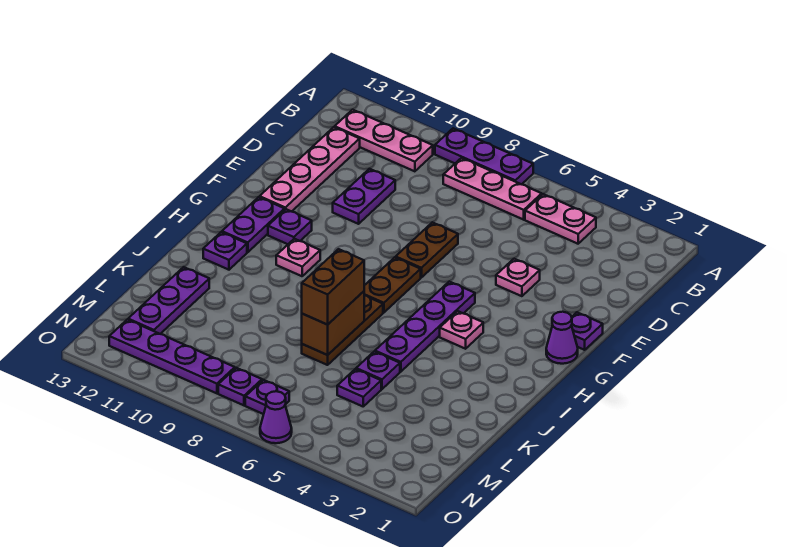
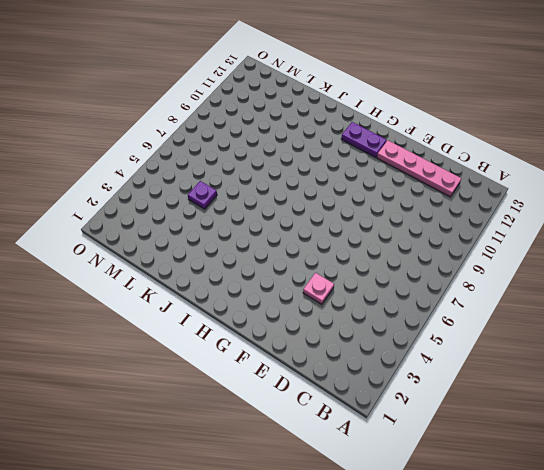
none -> purple plate A7:A9 level 1
none -> pink plate B4:B5 level 1
none -> pink plate B6:B8 level 1

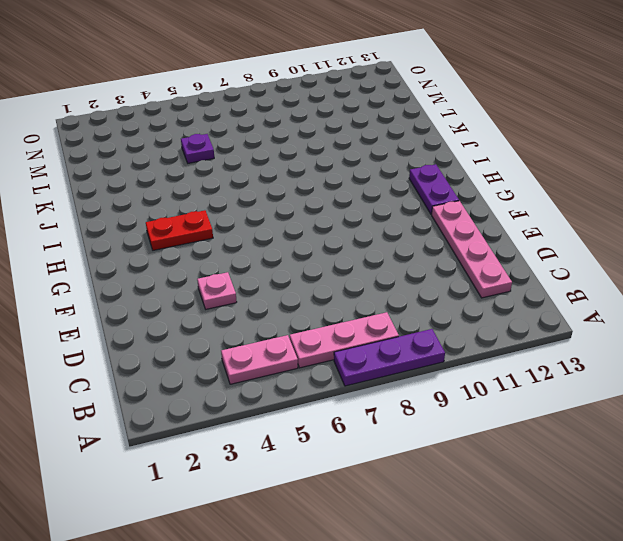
red plate H3:H4 level 1 -> pink plate H4 level 1
none -> pink plate B10:B12 level 1
none -> purple plate D10:E10 level 1
none -> brown plate E7:F7 level 1

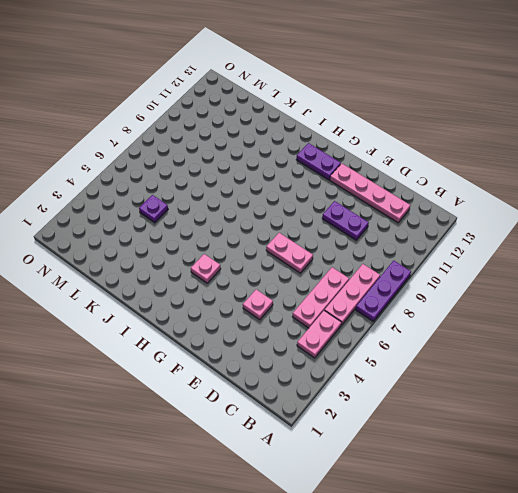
pink plate C5:C7 level 1 -> pink plate B10:B12 level 1
pink plate E7:F7 level 1 -> brown plate E7:F7 level 1
none -> purple plate F1 level 1
none -> purple cone G1 level 1
none -> purple plate G5:J5 level 1

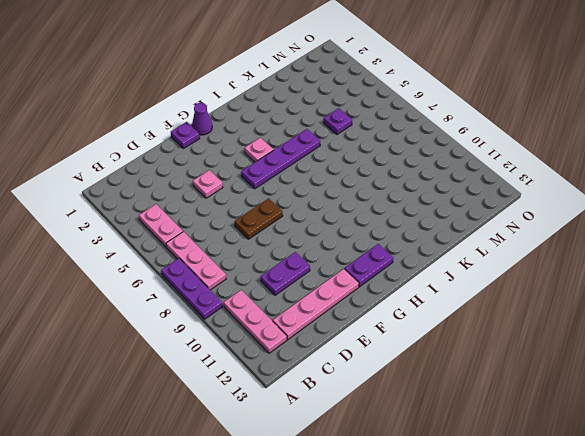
none -> brown plate G7:H7 level 1
none -> purple plate G11 level 1
none -> pink plate H10 level 1

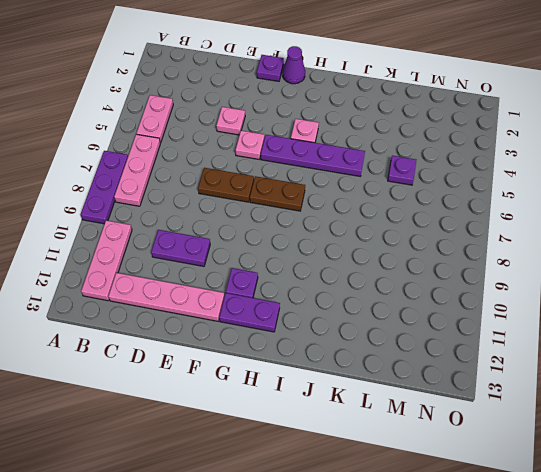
pink plate F5 level 1 -> pink plate H10 level 1
none -> brown plate I7:K7 level 1
none -> purple plate I12 level 1
none -> purple plate K5 level 1

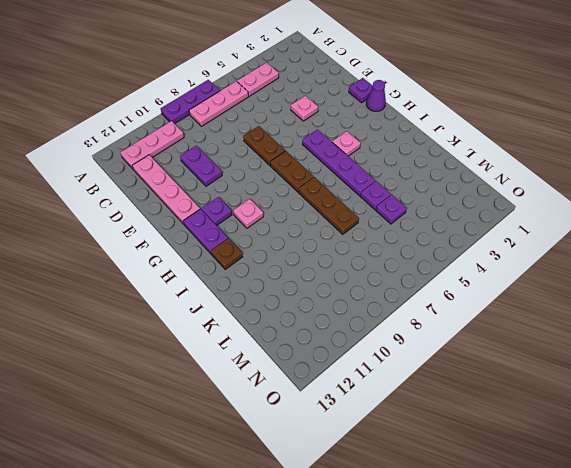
brown plate I12 level 1 -> purple plate I12 level 1
none -> purple plate K12:M12 level 1
none -> purple plate N7 level 1
none -> purple plate N8 level 1

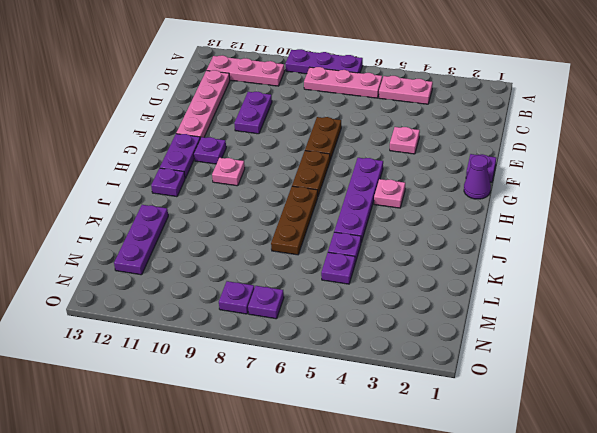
none -> purple plate N9:N12 level 1
none -> purple cone O6 level 1
none -> brown brick J7:K7 level 2

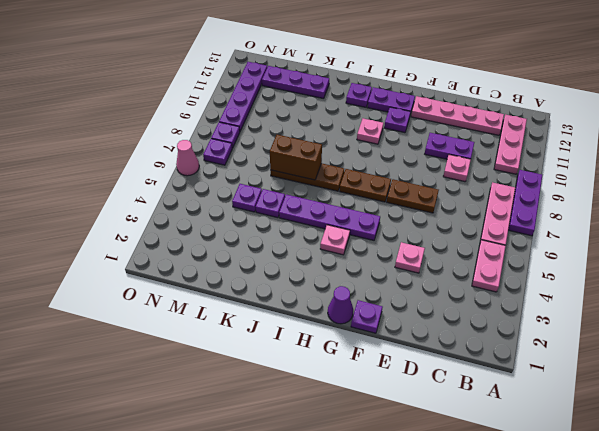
pink plate D9 level 1 -> none
pink cone O6 level 1 -> purple cone O6 level 1
none -> brown brick J7:K7 level 3

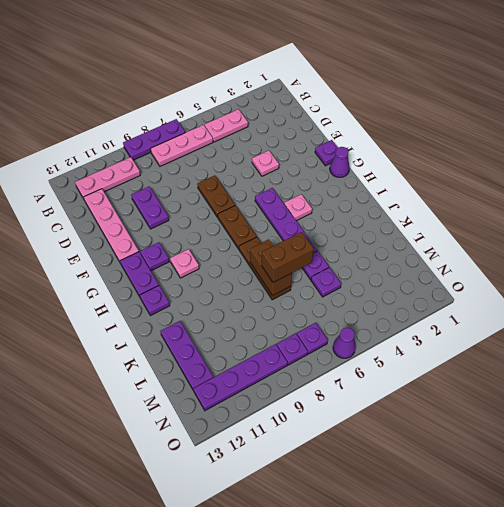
brown brick K6:K7 level 3 -> brown brick J7:K7 level 3

